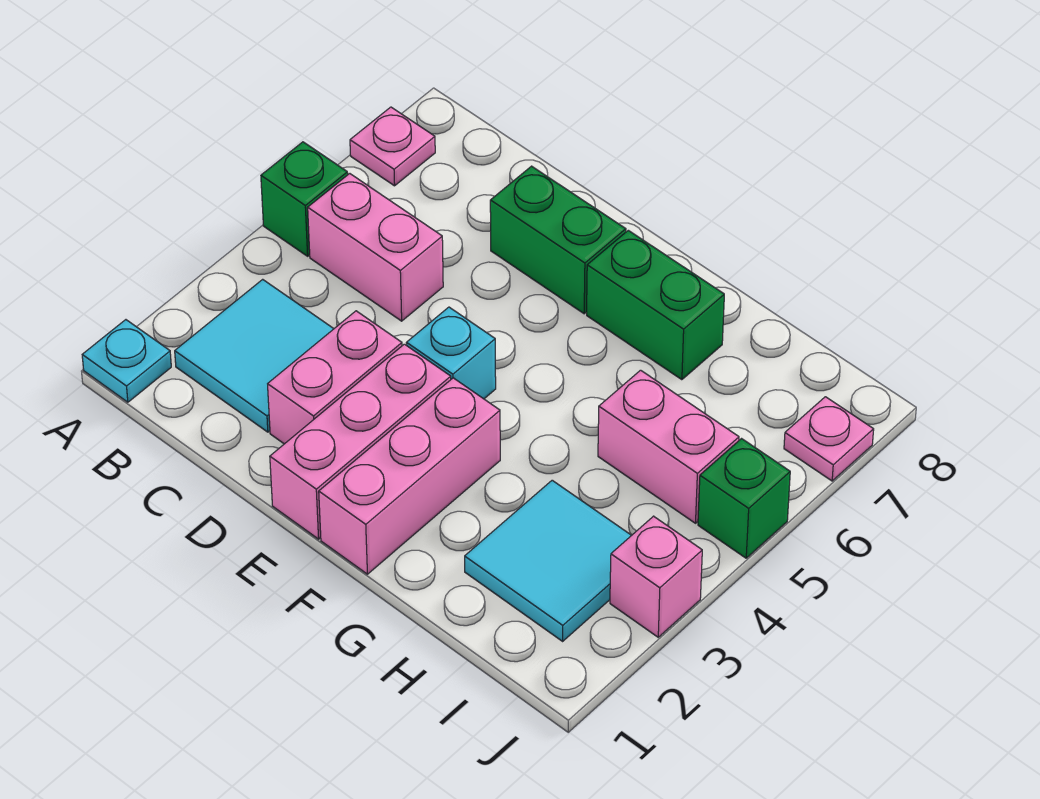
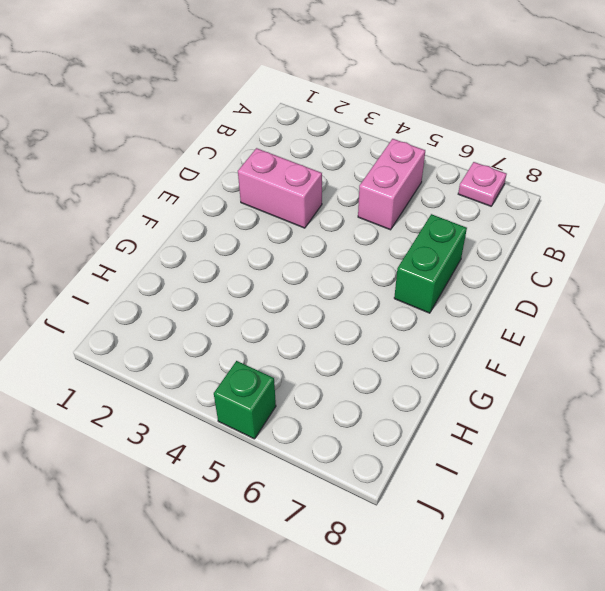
none -> cyan plate A1 level 1
none -> green brick A5 level 1
none -> cyan tile B2:C3 level 1

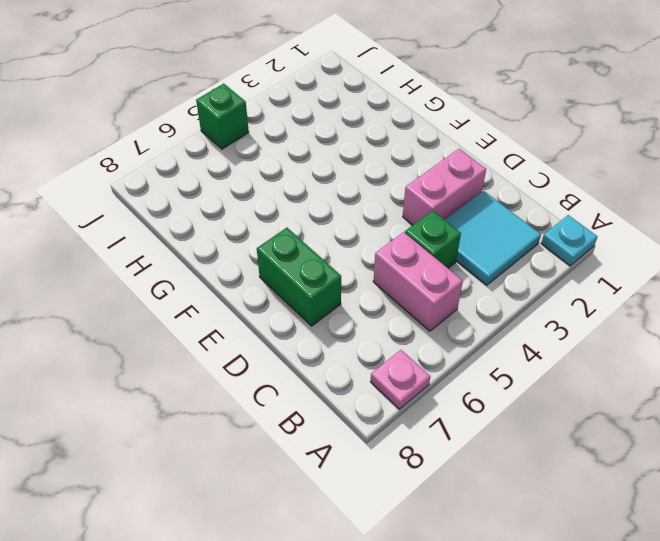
green brick C4 level 1 -> green brick A5 level 1
none -> pink brick E1:E3 level 1
none -> cyan brick E4 level 1
none -> pink brick F1:F3 level 1

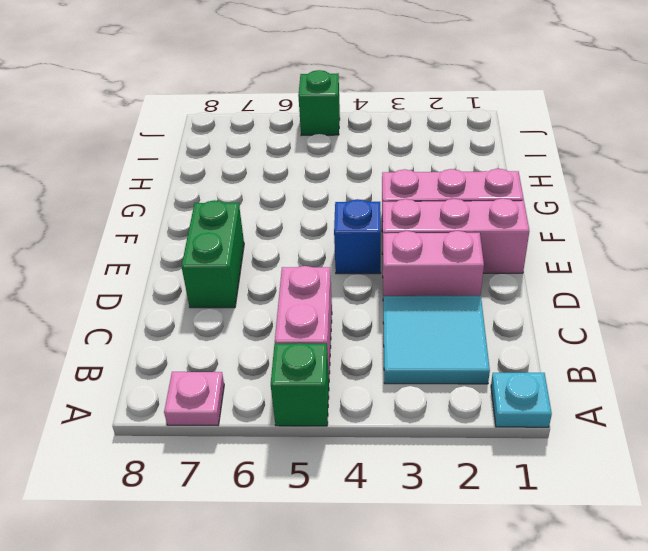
blue brick E4 level 1 -> cyan brick E4 level 1
none -> green brick F7:G7 level 1
none -> cyan tile H2:I3 level 1
none -> pink brick H5:I5 level 1

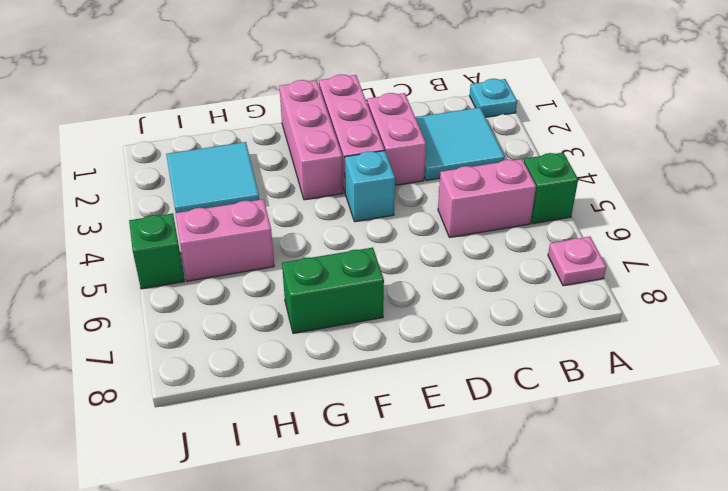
none -> green brick D7:E7 level 1
none -> pink brick J3 level 1
none -> pink plate J7 level 1

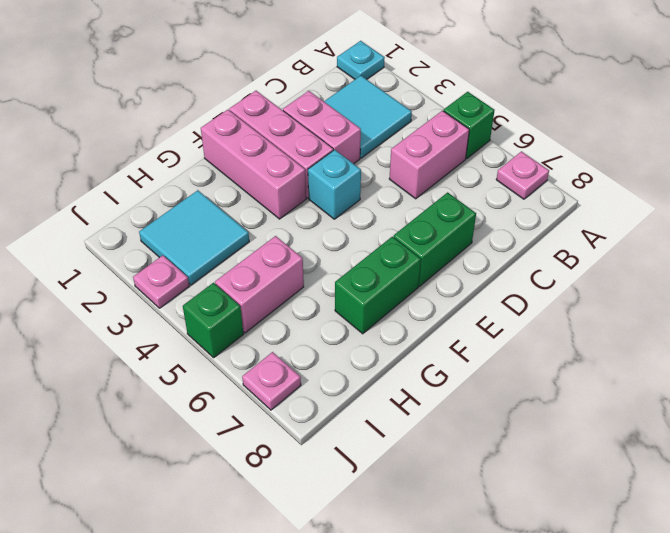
pink plate J3 level 1 -> pink brick J3 level 1

